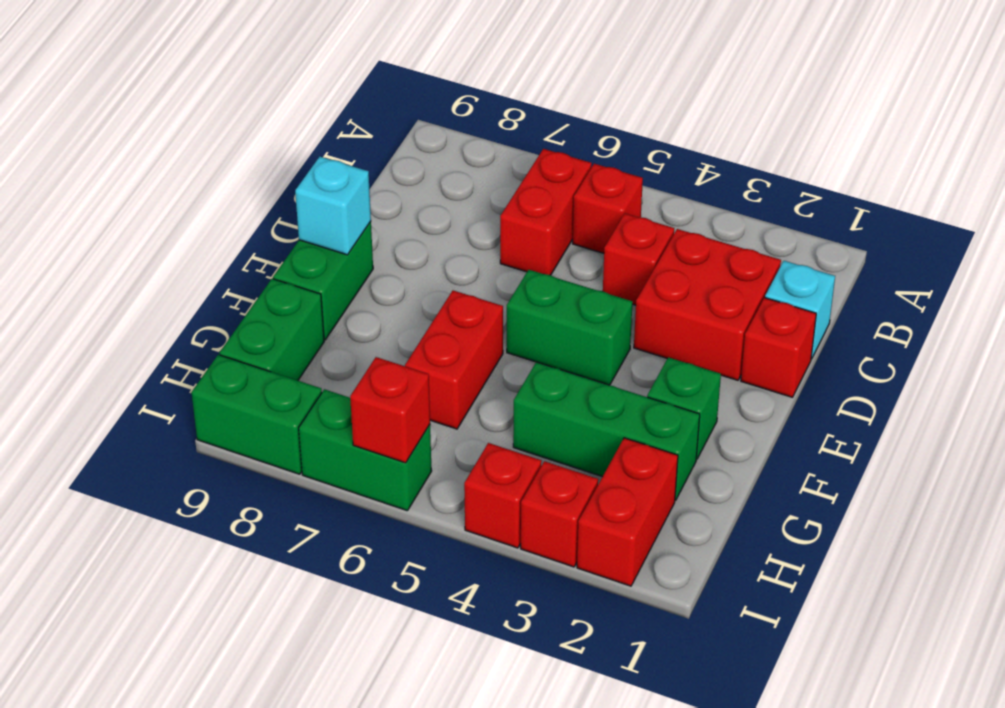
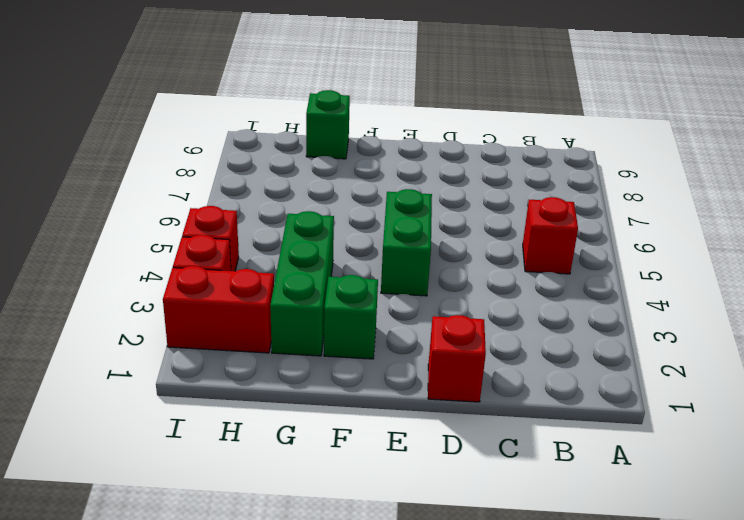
green brick G9 level 1 -> green brick G9:H9 level 1
none -> red brick B6:C6 level 1
none -> cyan brick C1 level 1
none -> red brick C2:D3 level 1

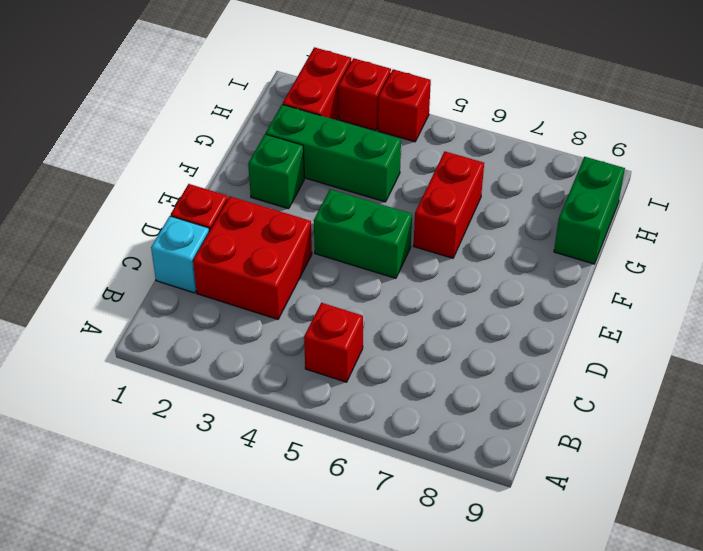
none -> red brick B6:C6 level 1
none -> red brick C4 level 1
none -> green brick E9:F9 level 1

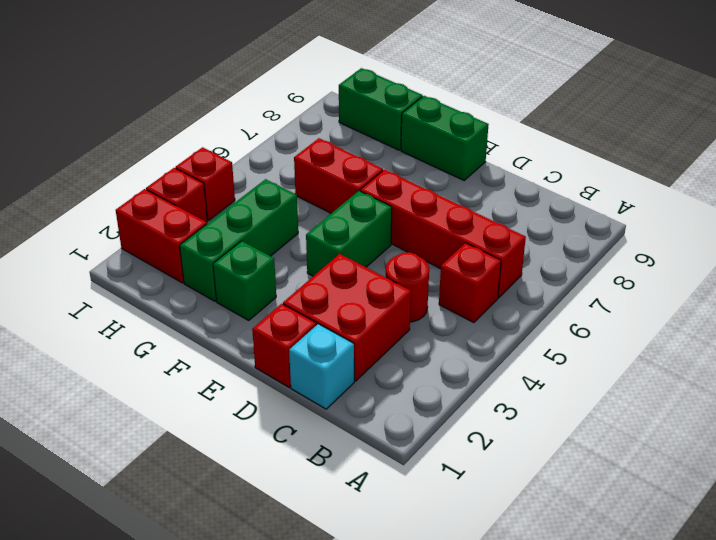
red brick B6:E6 level 1 -> red brick B6:C6 level 1
red round brick C4 level 1 -> red brick C4 level 1
none -> green brick I6:I7 level 1
none -> green brick I8:I9 level 1
none -> cyan brick E9 level 2

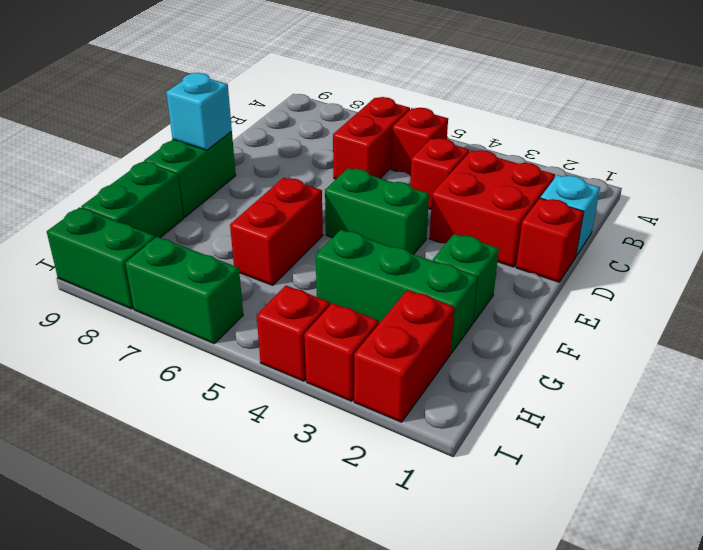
none -> red brick I6 level 2

